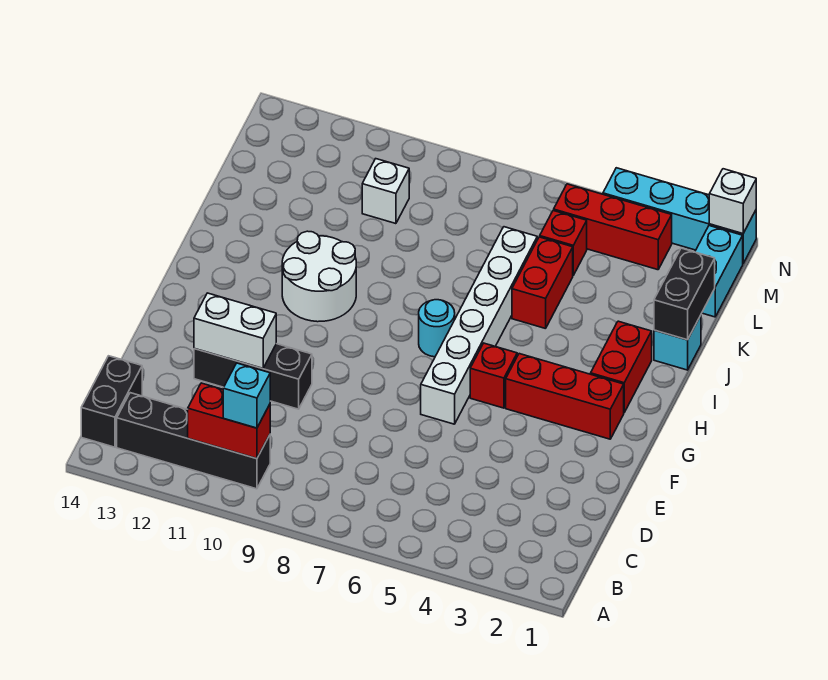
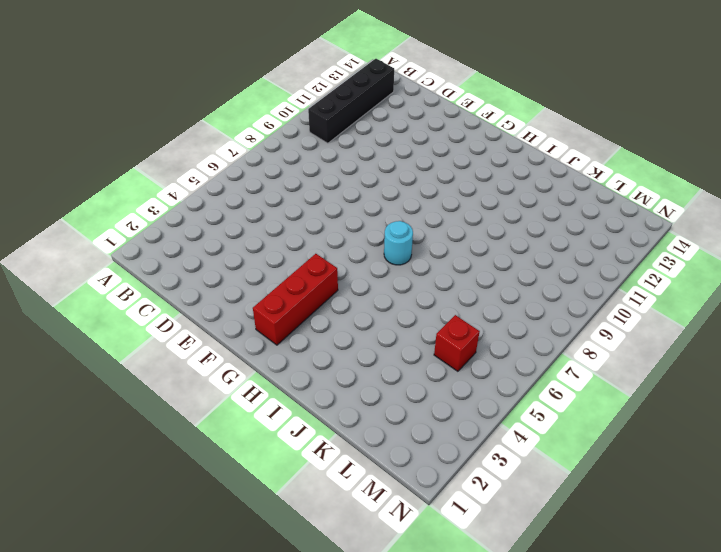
none -> black brick B14:C14 level 1
none -> black brick E10:E12 level 1
none -> white brick F6:K6 level 1

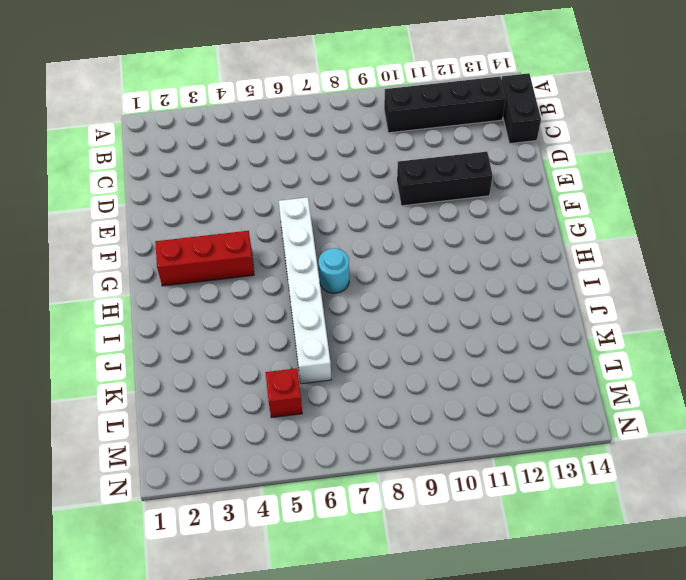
none -> red brick G5 level 1
none -> red brick H2:I2 level 1
none -> white round brick H10:I11 level 1

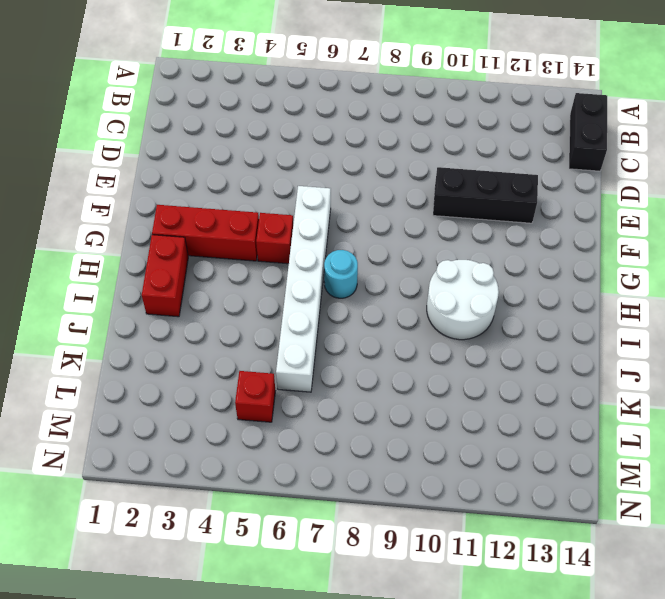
none -> black brick B10:B13 level 1
none -> cyan brick J1 level 1
none -> red brick J5:K5 level 1

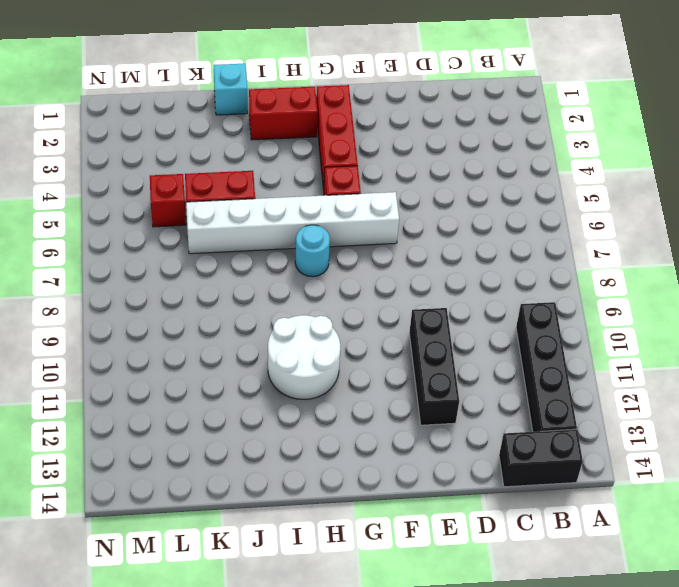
none -> cyan brick L1:M1 level 1
none -> white brick L10 level 1
none -> red brick M3:M5 level 1

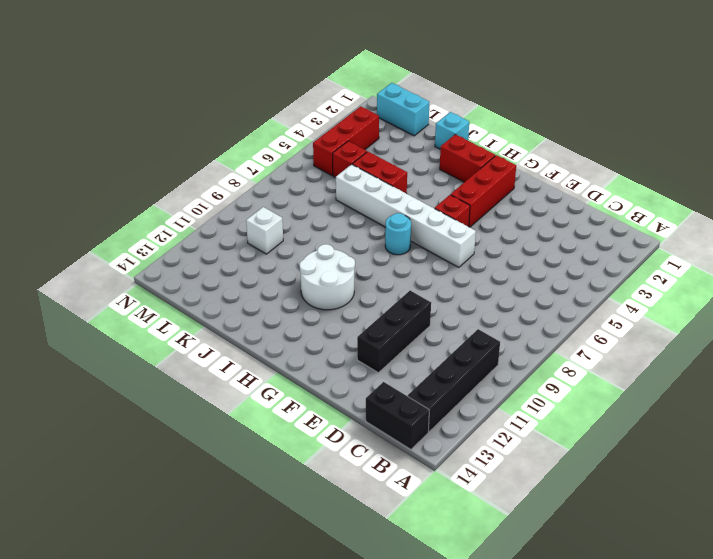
none -> cyan brick N1:N4 level 1
none -> red brick B10:B11 level 2
none -> white brick E11:E12 level 2

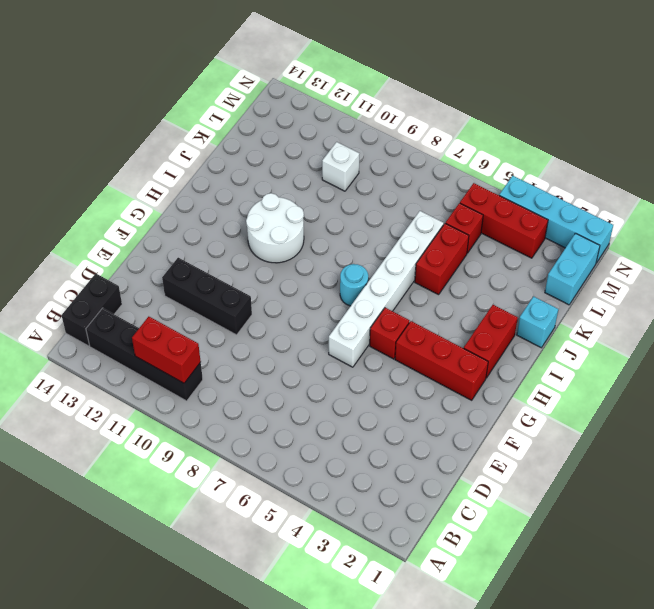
none -> white brick E11:E12 level 2
none -> black brick J1:K1 level 2
none -> white brick N1 level 2

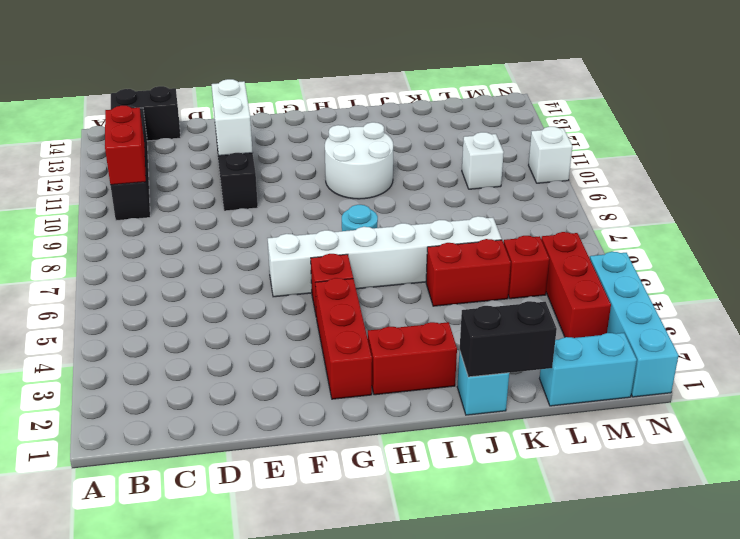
white brick N10 level 1 -> white brick N1 level 2
none -> cyan brick B10 level 3

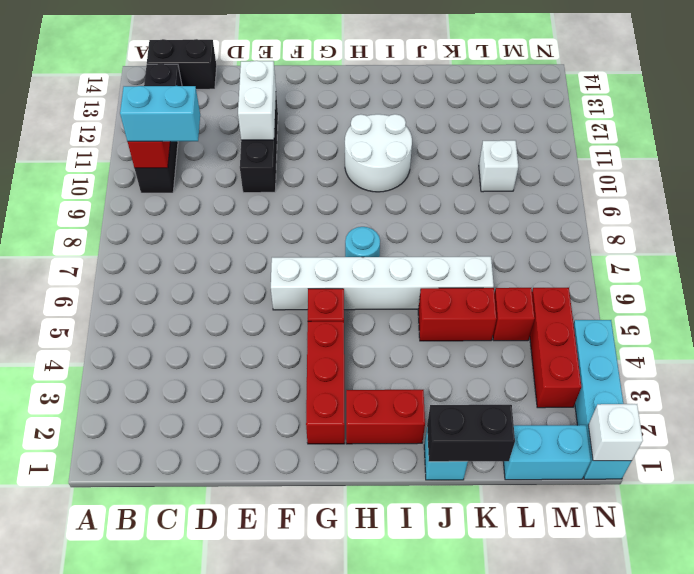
cyan brick B10:C10 level 3 -> cyan brick B10 level 3

